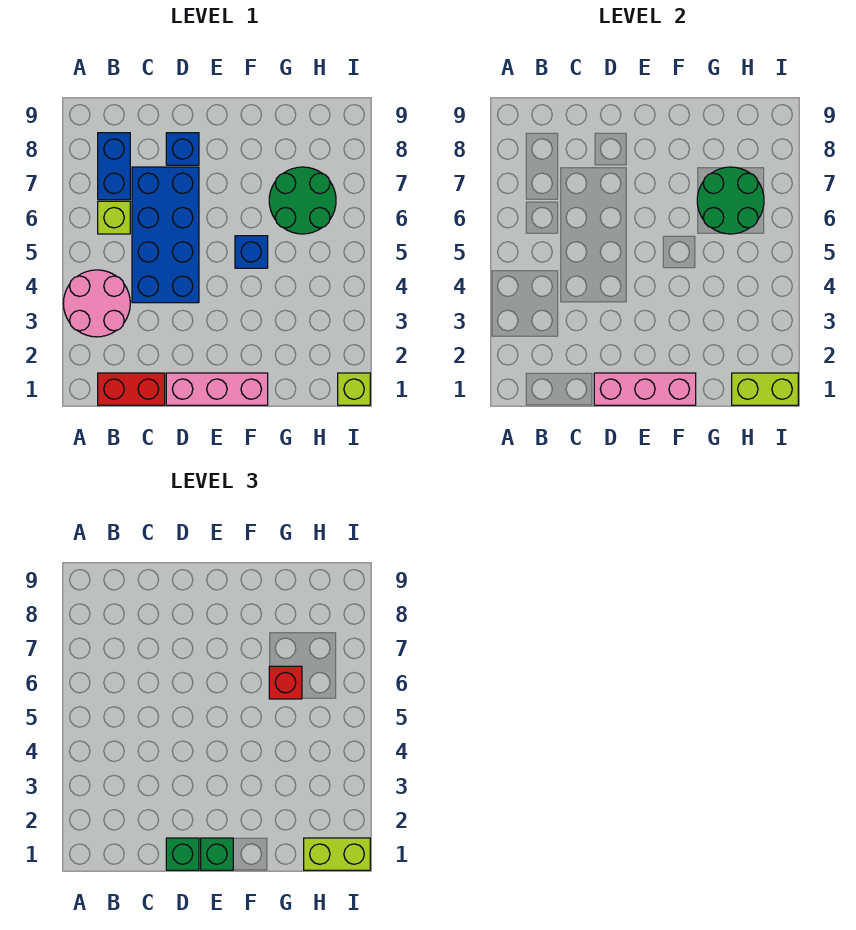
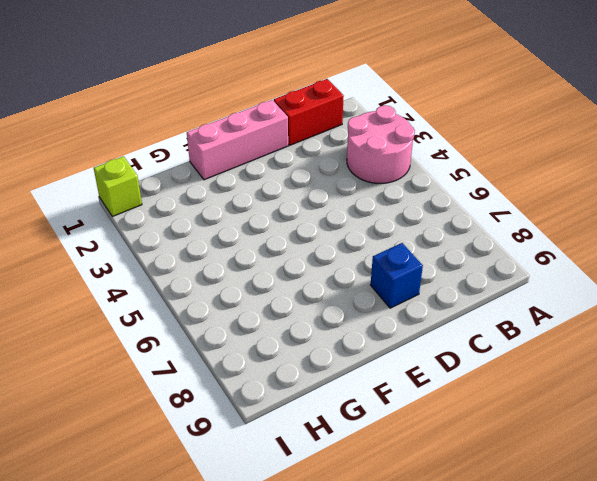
none -> lime brick B6 level 1
none -> blue brick B7:B8 level 1
none -> blue brick C4:D7 level 1

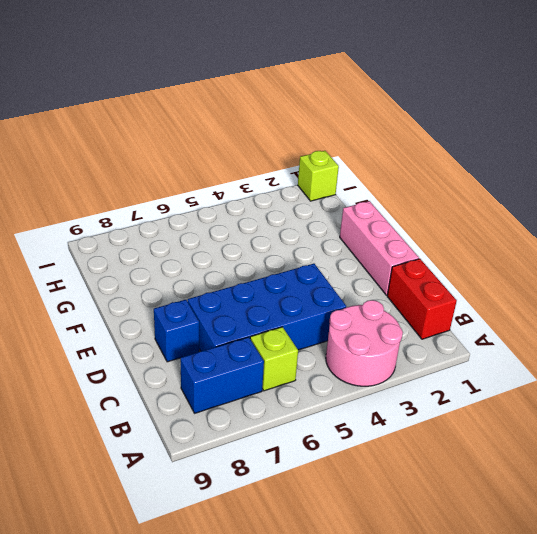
none -> blue brick F5 level 1
none -> green round brick G6:H7 level 1
none -> pink brick D1:F1 level 2

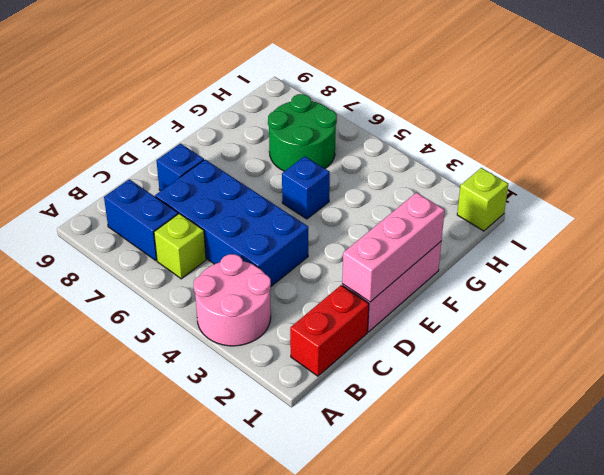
none -> green round brick G6:H7 level 2
none -> lime brick H1:I1 level 2
none -> green brick D1 level 3

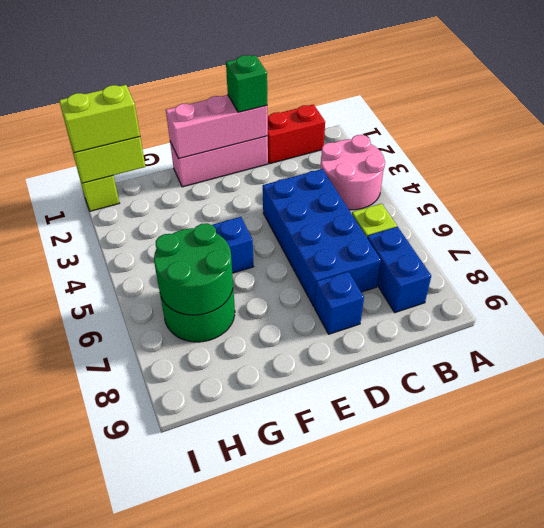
none -> green brick E1 level 3
none -> red brick G6 level 3

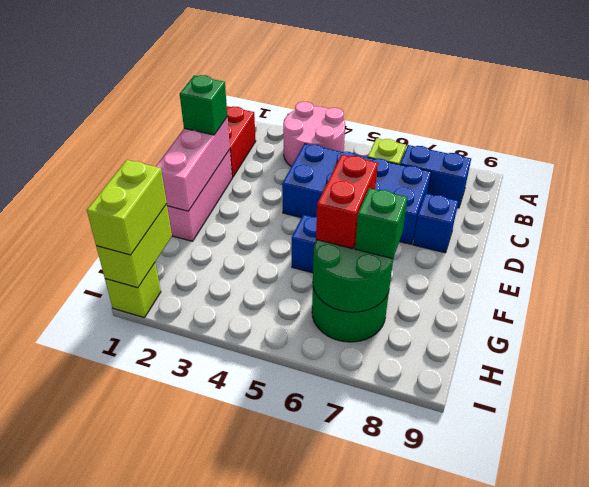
red brick F6:G6 level 3 -> red brick G6 level 3
green brick G7 level 3 -> green brick E1 level 3

